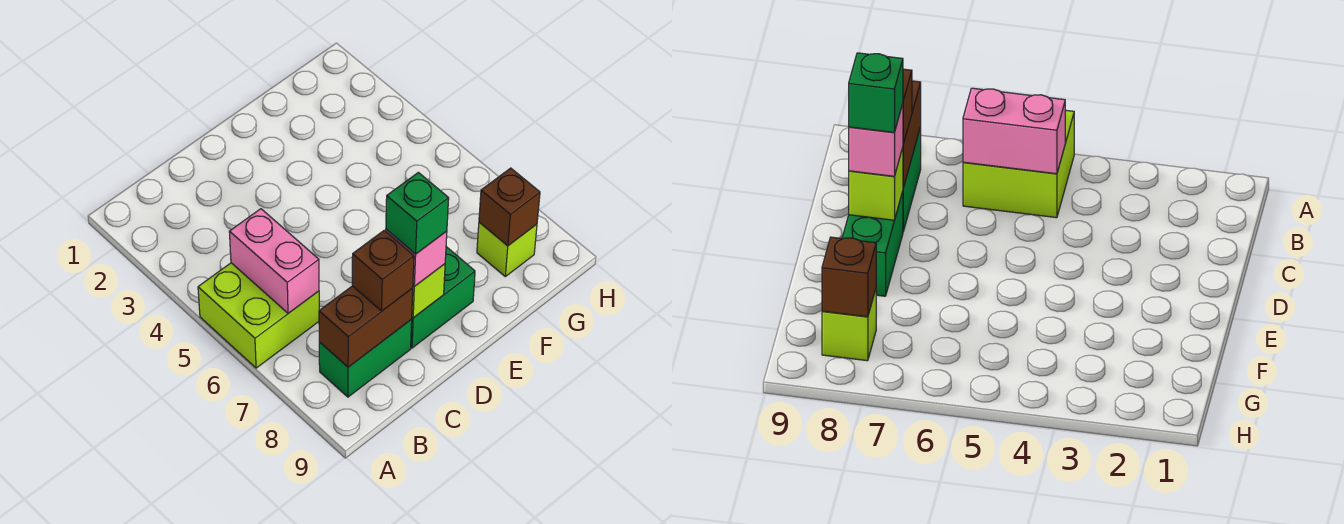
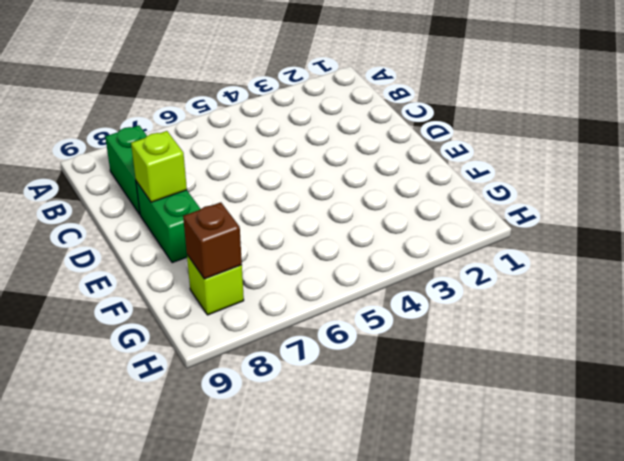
none -> lime brick A5:B6 level 1
none -> pink brick B5:B6 level 2

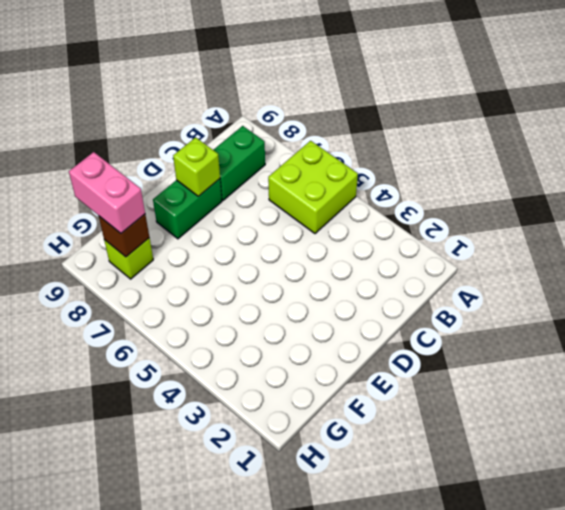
pink brick G8:G9 level 3 -> pink brick B5:B6 level 2
none -> brown brick B8:C8 level 2
none -> brown brick C8 level 3

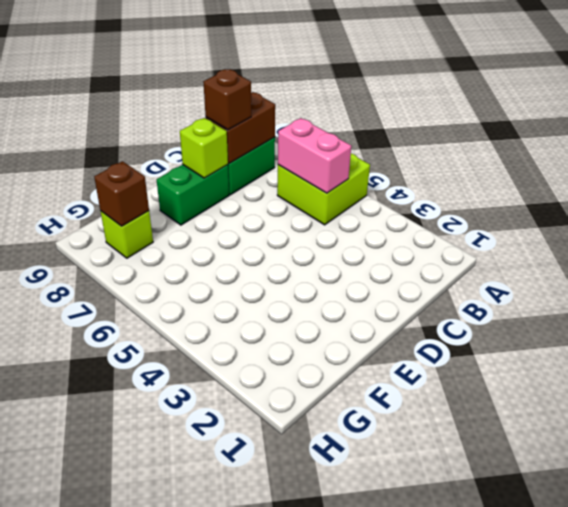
none -> pink brick D8 level 3
none -> green brick D8 level 4

